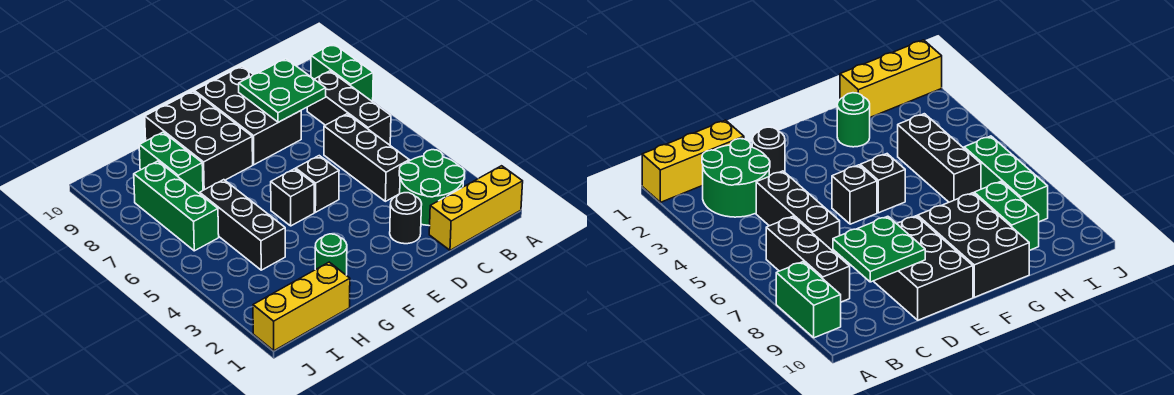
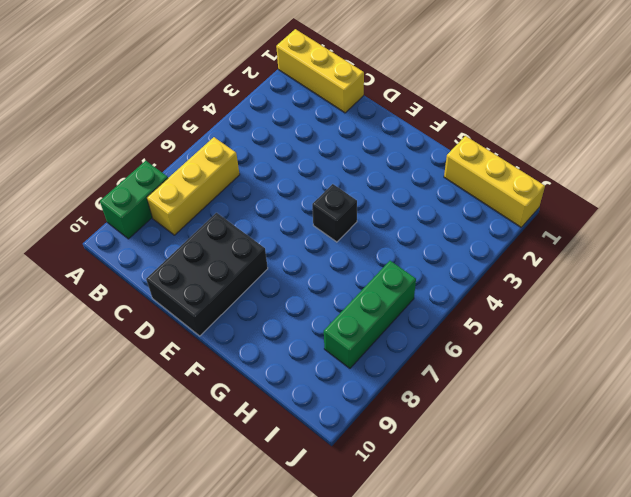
yellow brick B6:B8 level 1 -> black brick B6:B8 level 1
none -> green round brick B2:C3 level 1
none -> black brick C4:C6 level 1
none -> black round brick D2 level 1

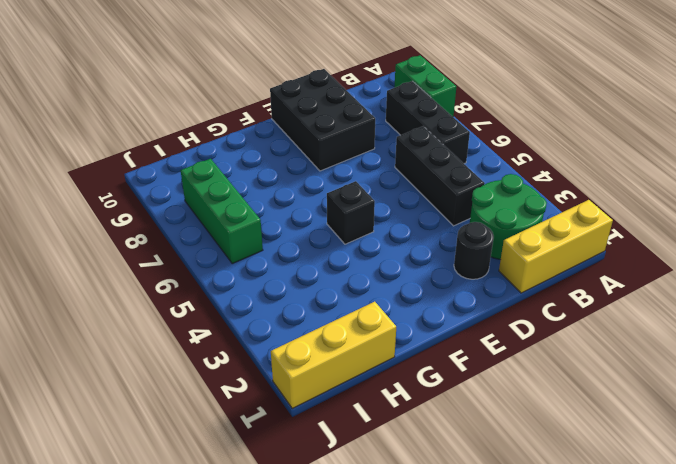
none -> black brick E5 level 1
none -> black brick F8:G10 level 1
none -> green round brick G2 level 1

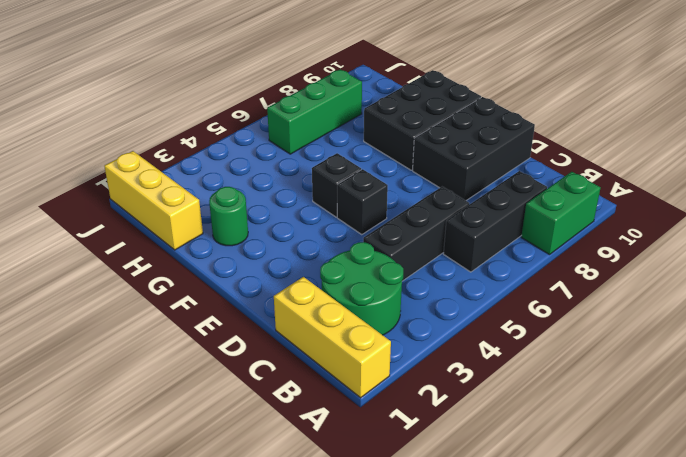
none -> black round brick D2 level 1
none -> black brick H4:H6 level 1
none -> green brick H8:H9 level 1

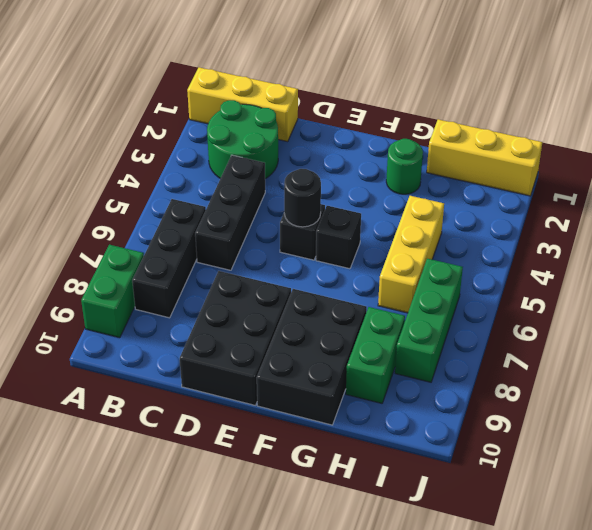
black round brick E5 level 2 -> black round brick D2 level 1
yellow brick H4:H6 level 1 -> black brick H4:H6 level 1
none -> green plate C8:D9 level 2

